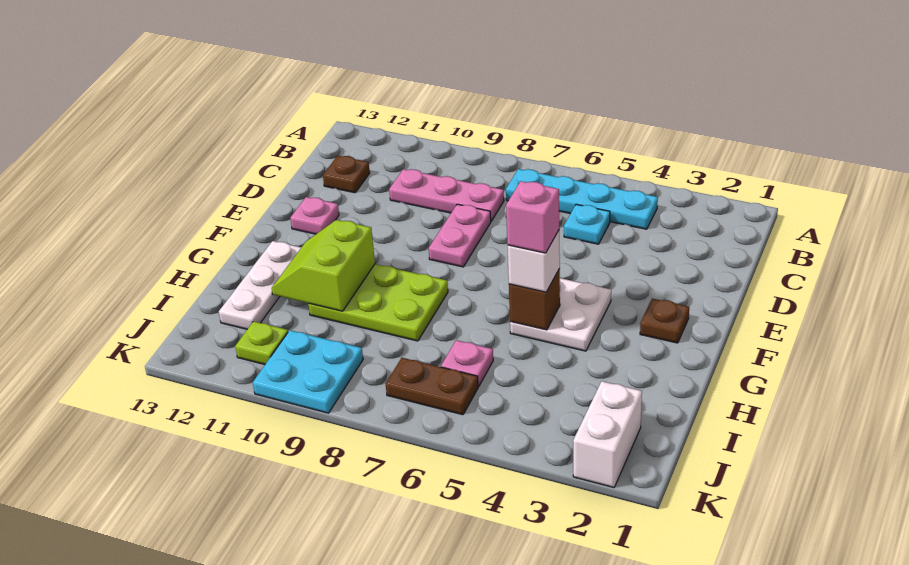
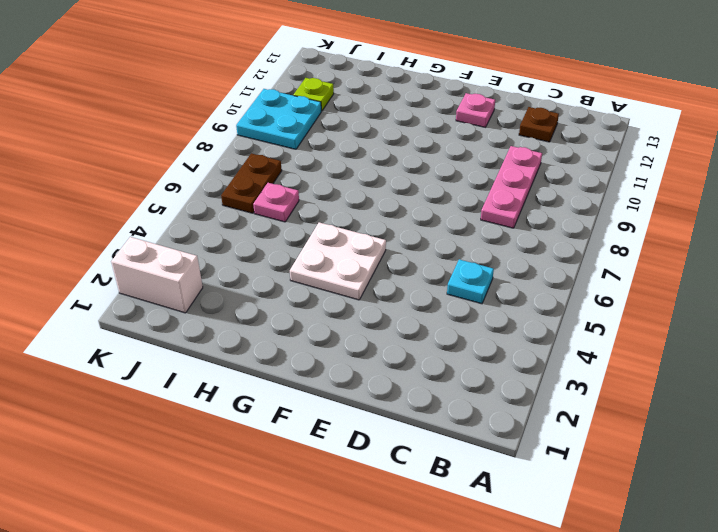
none -> cyan plate B4:B7 level 1
none -> pink plate D8:E8 level 1
none -> brown plate F2 level 1

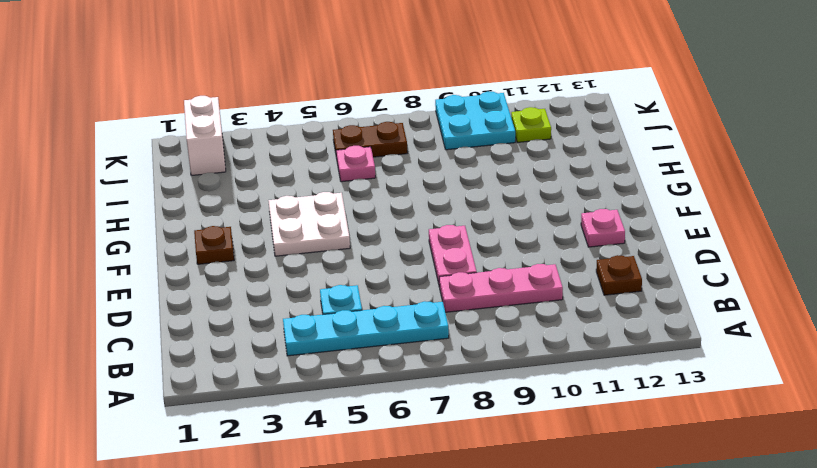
none -> lime plate G8:H10 level 1
none -> white plate G12:I12 level 1
none -> brown brick G5 level 2

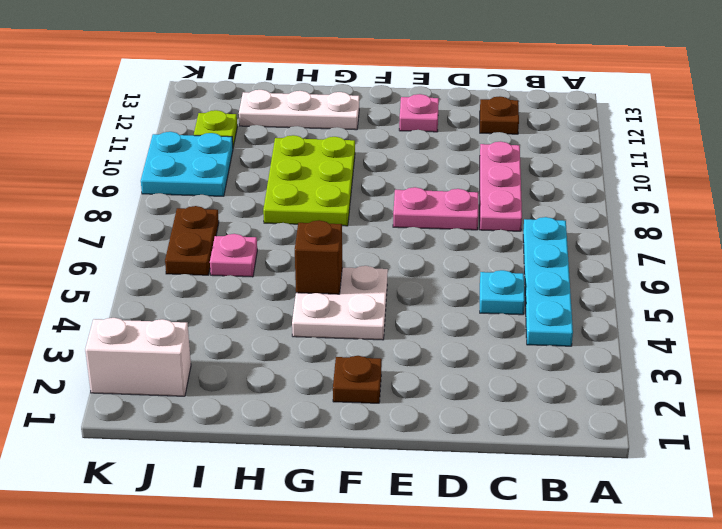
none -> lime slope G10:H11 level 2 top 10
none -> white brick G5 level 3
none -> pink brick G5 level 4

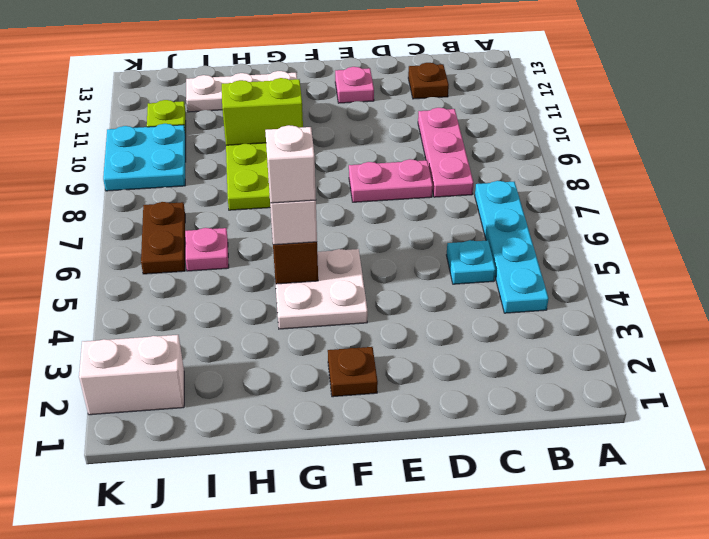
white brick G5 level 4 -> pink brick G5 level 4

